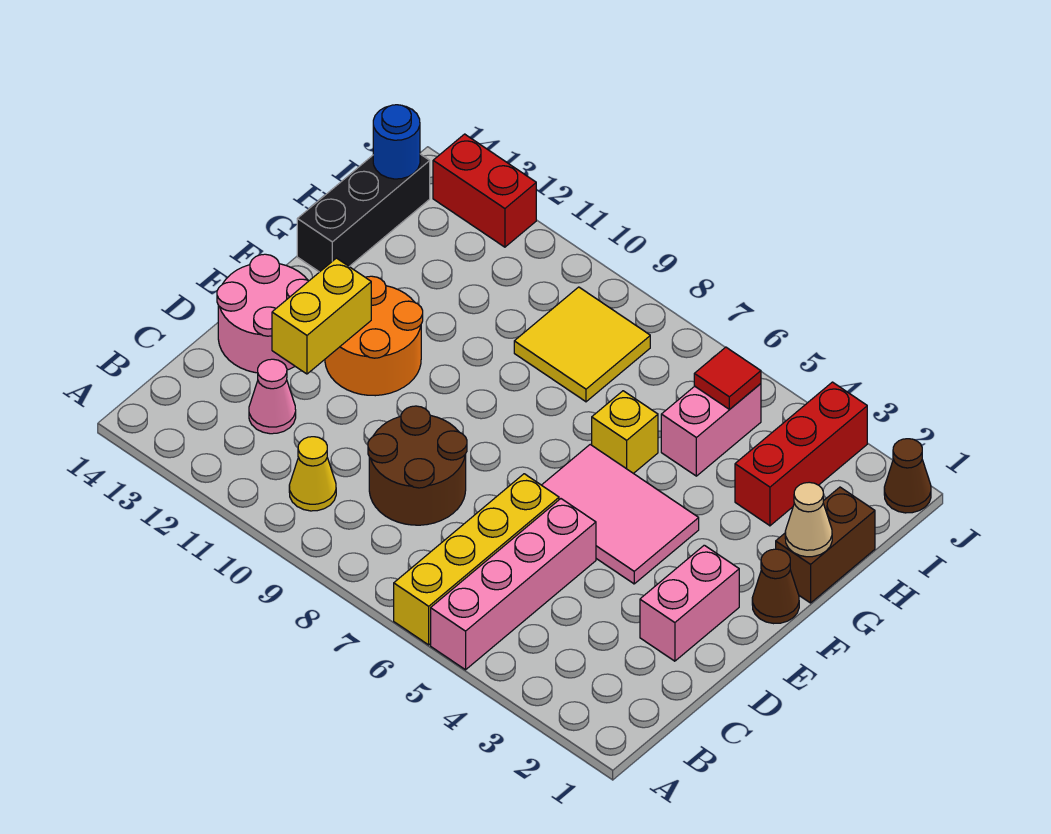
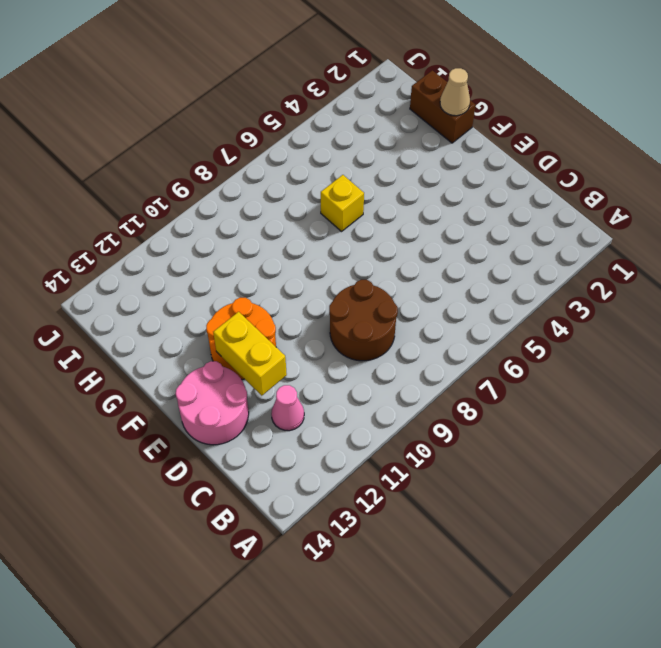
none -> pink brick A5:D5 level 1
none -> yellow brick A6:D6 level 1
none -> yellow cone B10 level 1

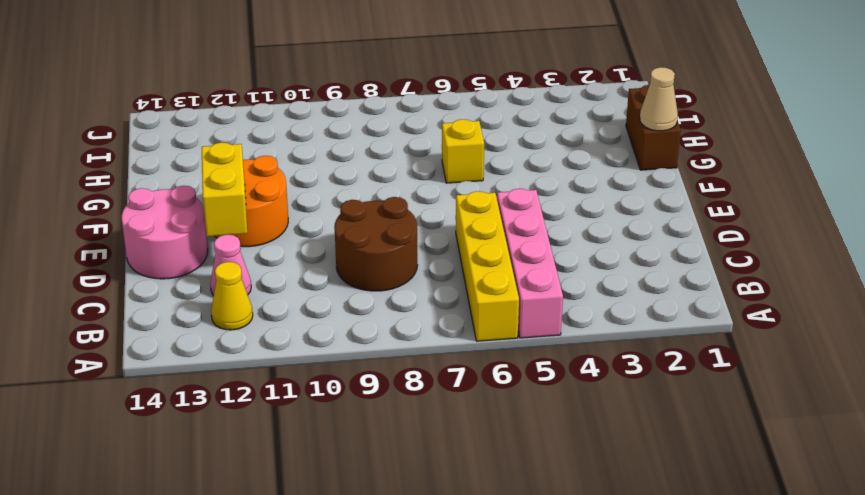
yellow cone B12 level 1 -> yellow cone B10 level 1
none -> pink brick D2:E2 level 1
none -> pink tile E4:F6 level 1
none -> brown cone F1 level 1

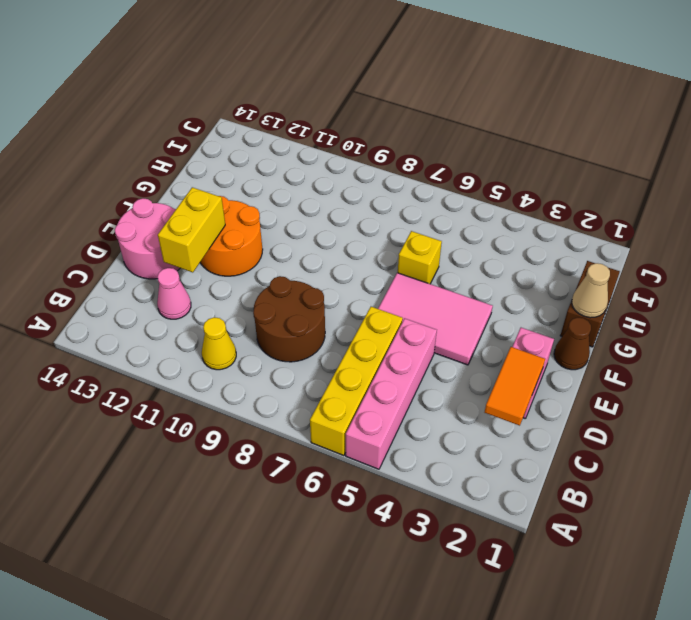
orange tile C2:D2 level 2 -> none
none -> black brick G14:I14 level 1
none -> red brick H3:J3 level 1
none -> pink brick H5:I5 level 1

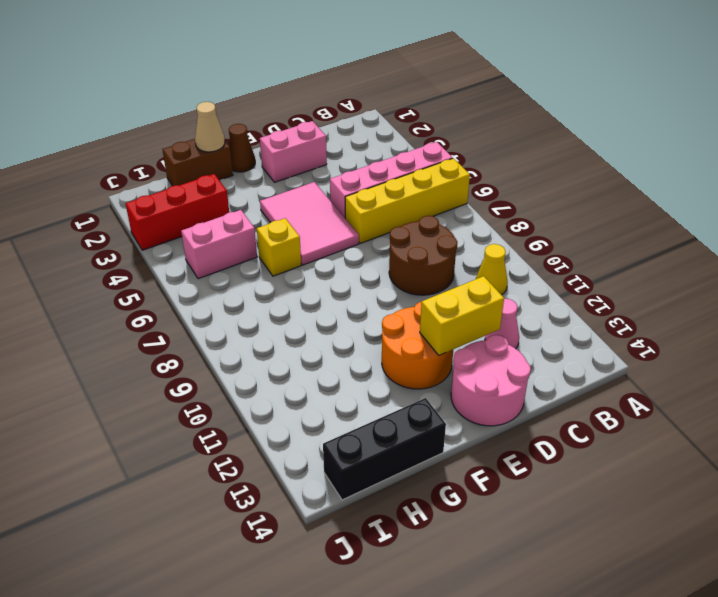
none -> yellow tile H8:I9 level 1
none -> brown cone J1 level 1
none -> red brick J12:J13 level 1

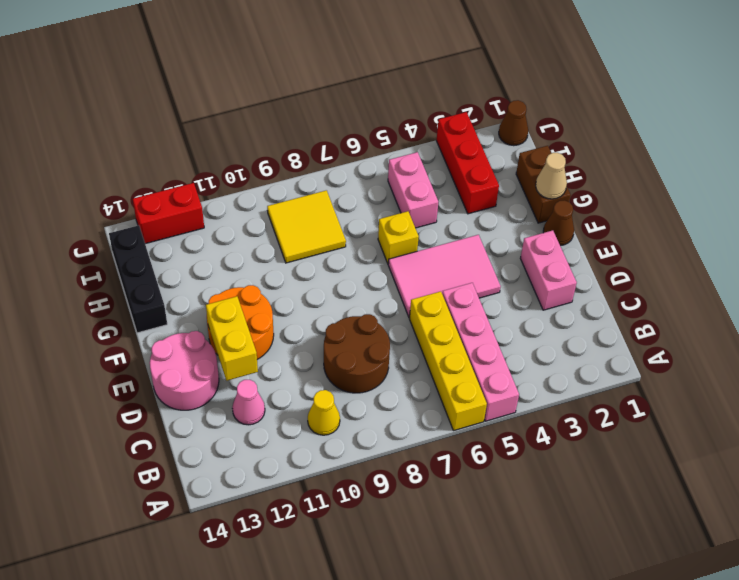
none -> red tile I5 level 2
none -> blue round brick I14 level 2

